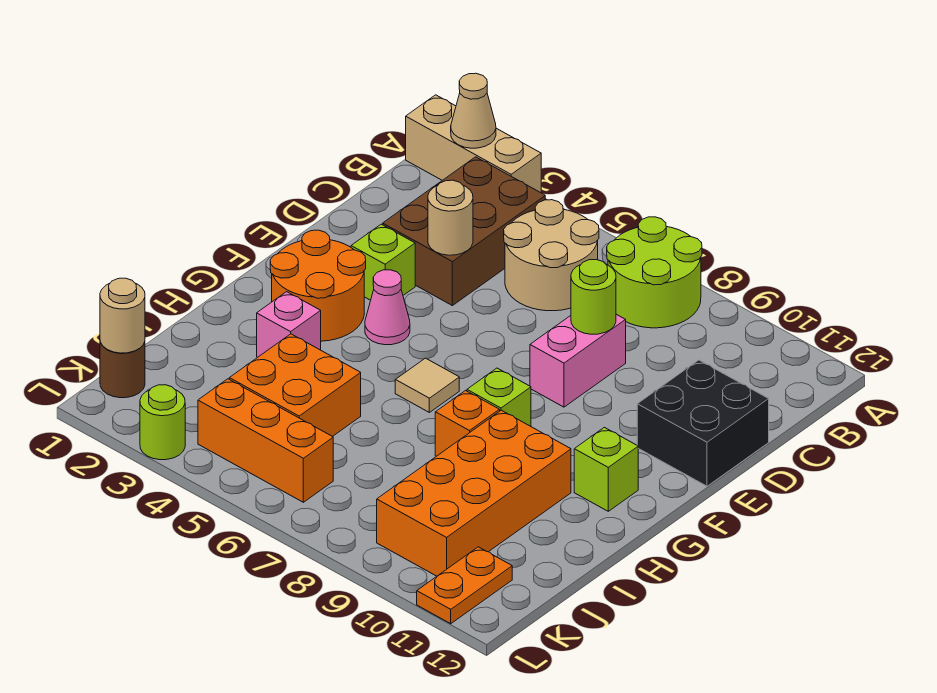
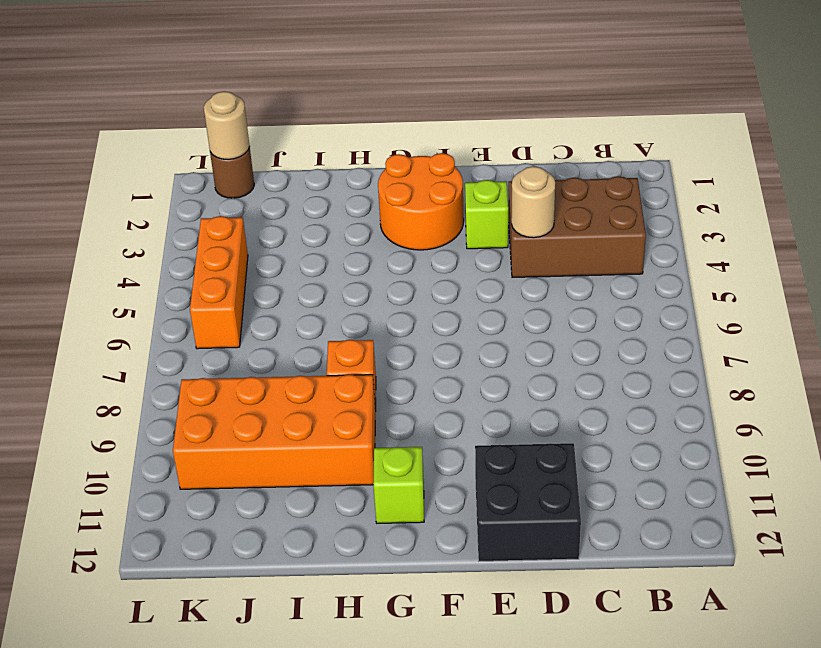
none -> tan brick A1:A3 level 1
none -> lime round brick A7:B8 level 1
none -> tan round brick B5:C6 level 1

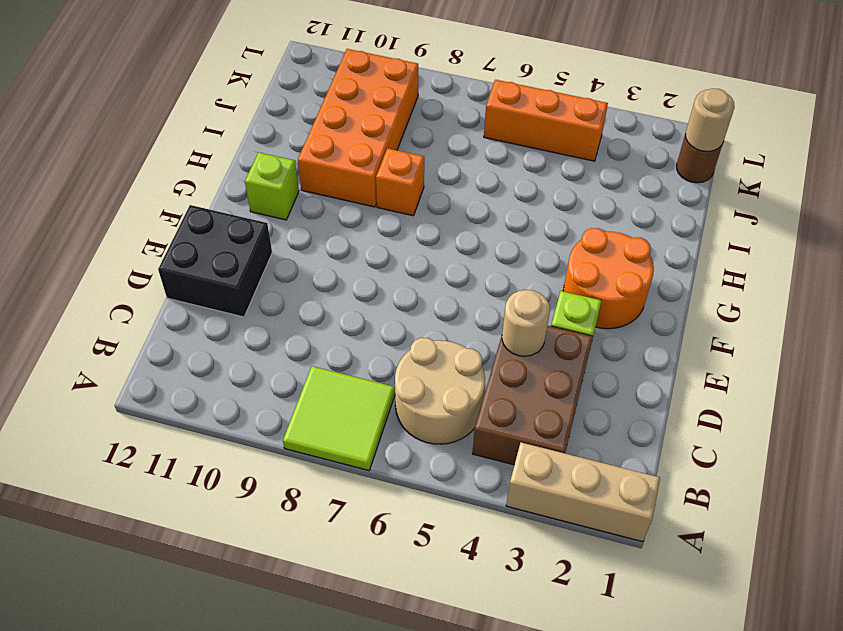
lime tile A7:B8 level 1 -> lime round brick A7:B8 level 1
none -> pink brick D8:E8 level 1
none -> pink cone F4 level 1
none -> tan tile G6 level 1

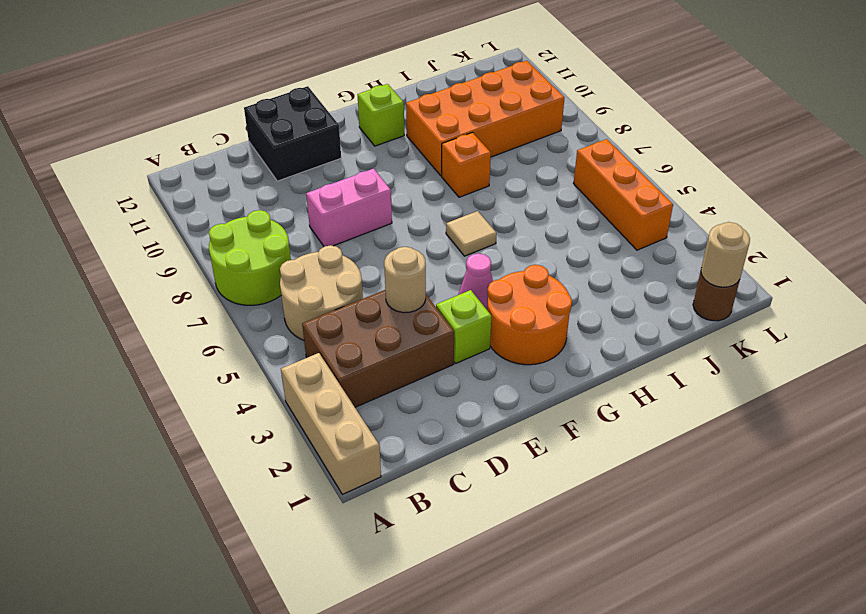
none -> lime brick G8 level 1
none -> pink brick H3 level 1
none -> orange brick I4:J5 level 1

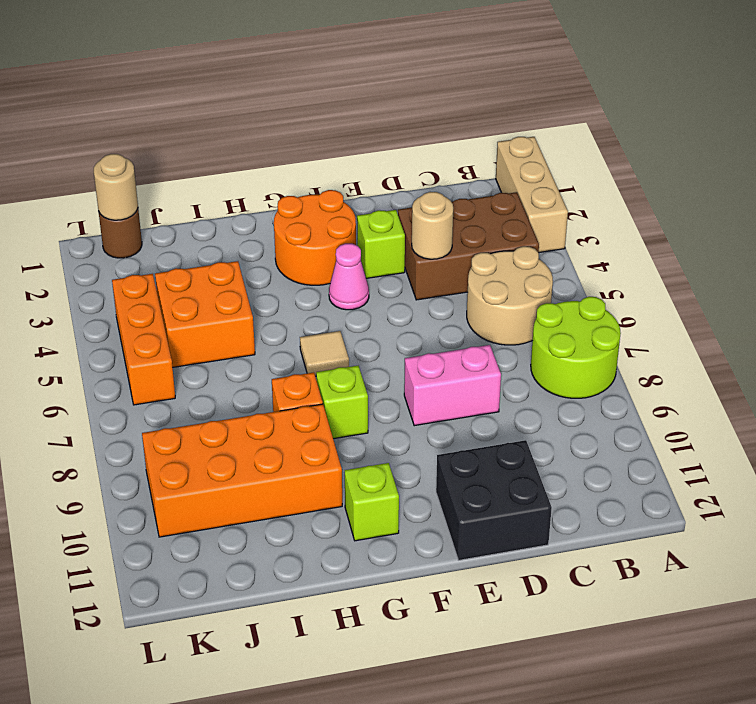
none -> pink brick H3 level 1
none -> orange plate K11:L11 level 1
none -> lime round brick L3 level 1

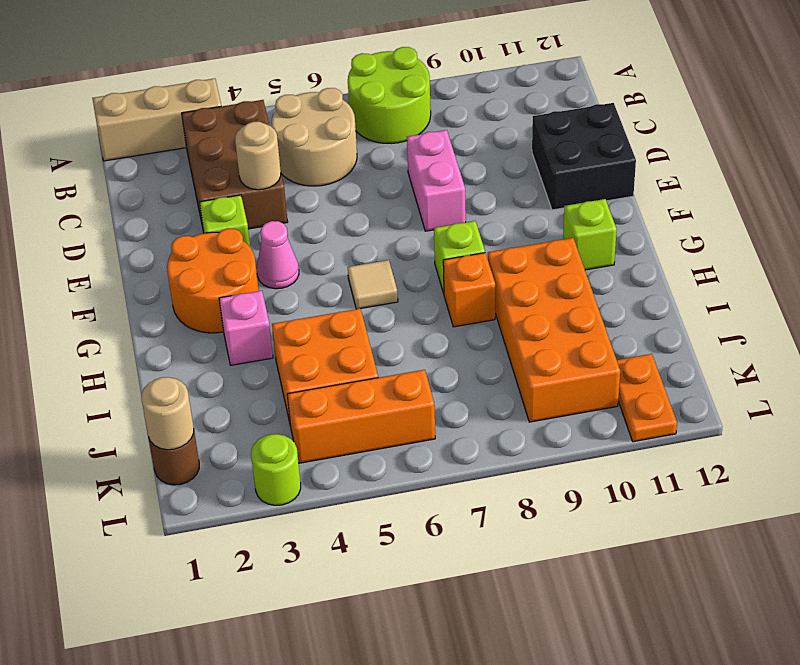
none -> tan cone A2 level 2
none -> lime round brick D8 level 2

